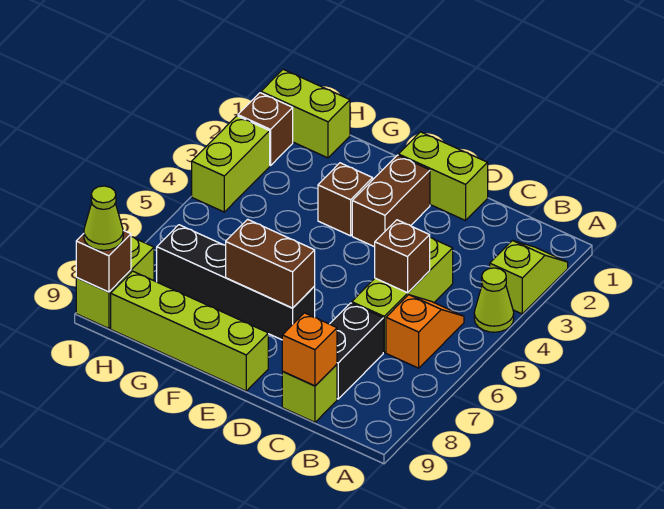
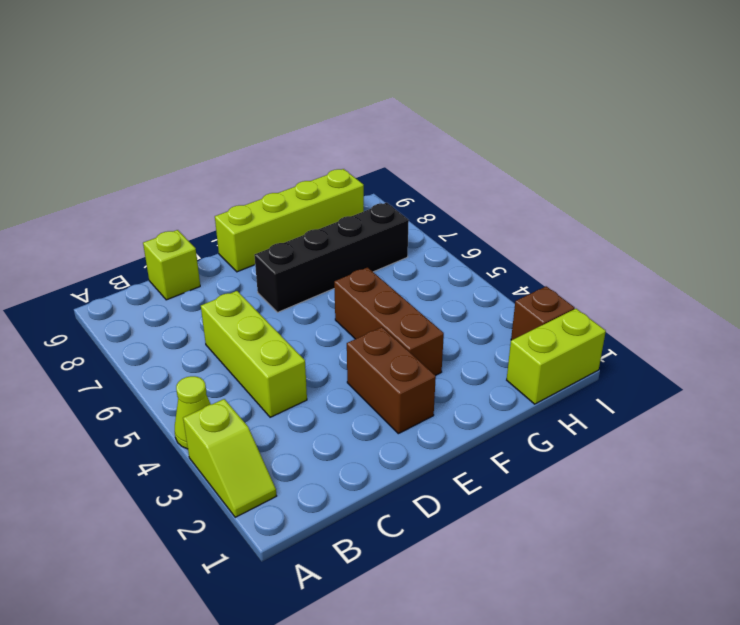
brown brick F3:F5 level 1 -> brown brick F3 level 1
none -> orange slope B5:B6 level 1 top 6
none -> black brick C7:C8 level 1
none -> lime brick D1:E1 level 1

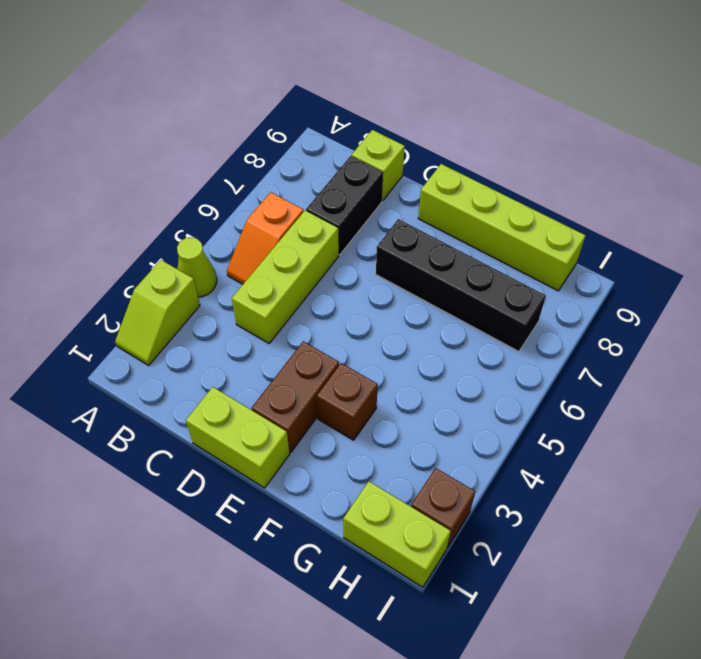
none -> lime brick I3:I4 level 1
none -> lime brick I8:I9 level 1
none -> brown brick C5 level 2

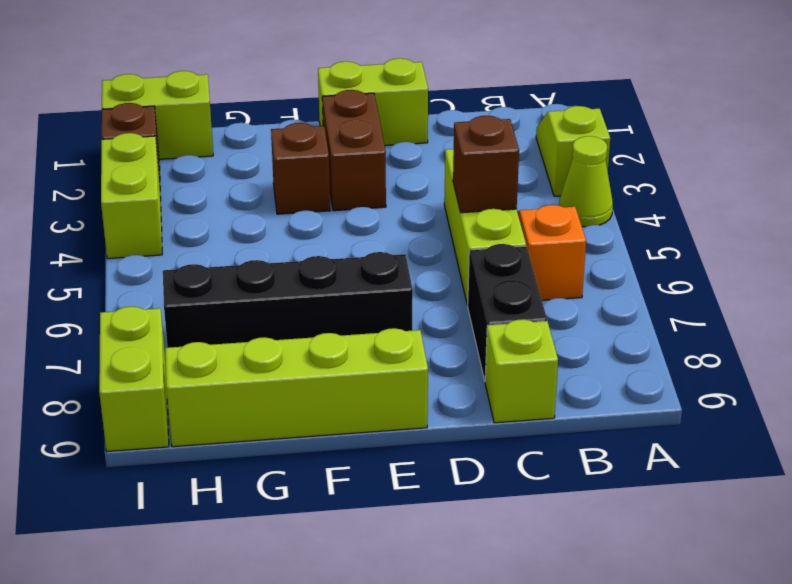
none -> orange brick C9 level 2
none -> brown brick E7:F7 level 2
none -> brown brick I9 level 2

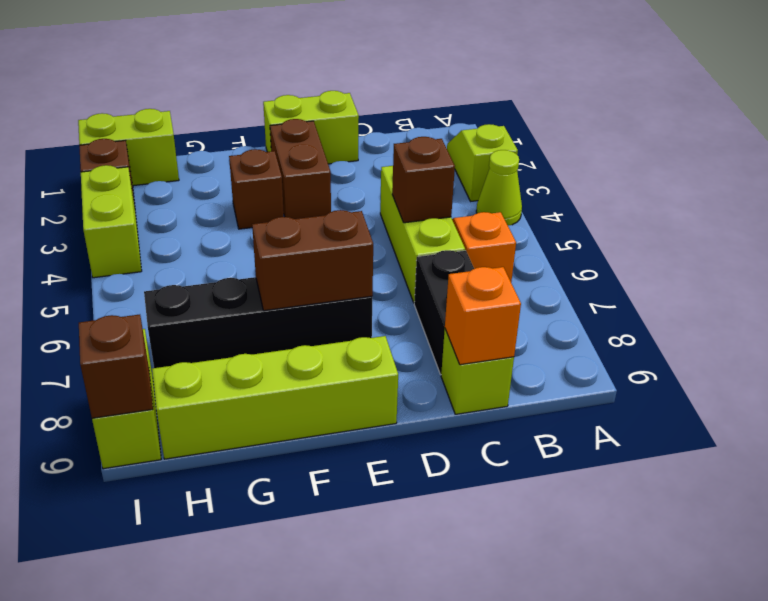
none -> lime cone I9 level 3

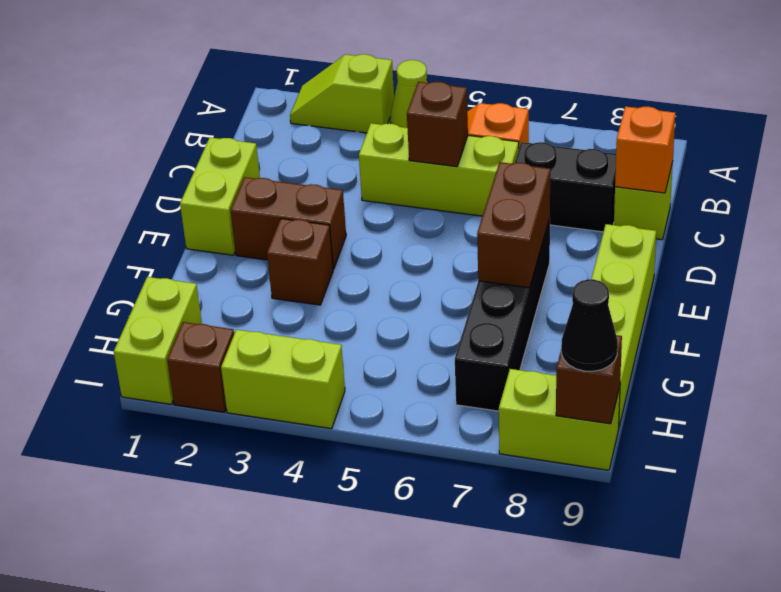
black cone I9 level 3 -> lime cone I9 level 3

